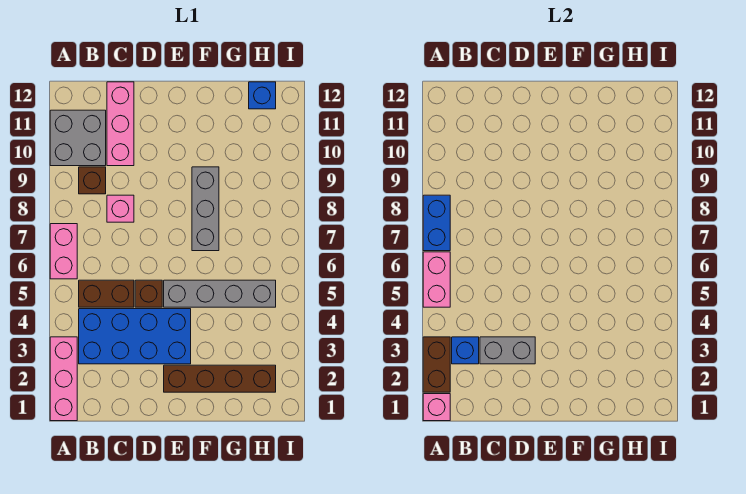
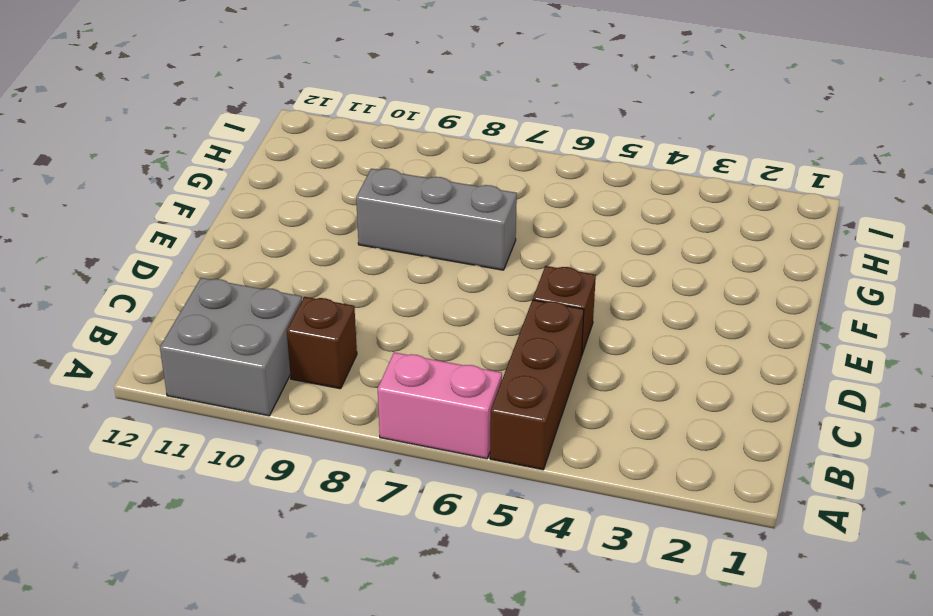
brown brick A5:C5 level 1 -> brown brick B5:C5 level 1
none -> pink brick A1:A3 level 1
none -> blue brick B3:E4 level 1
none -> pink brick C8 level 1

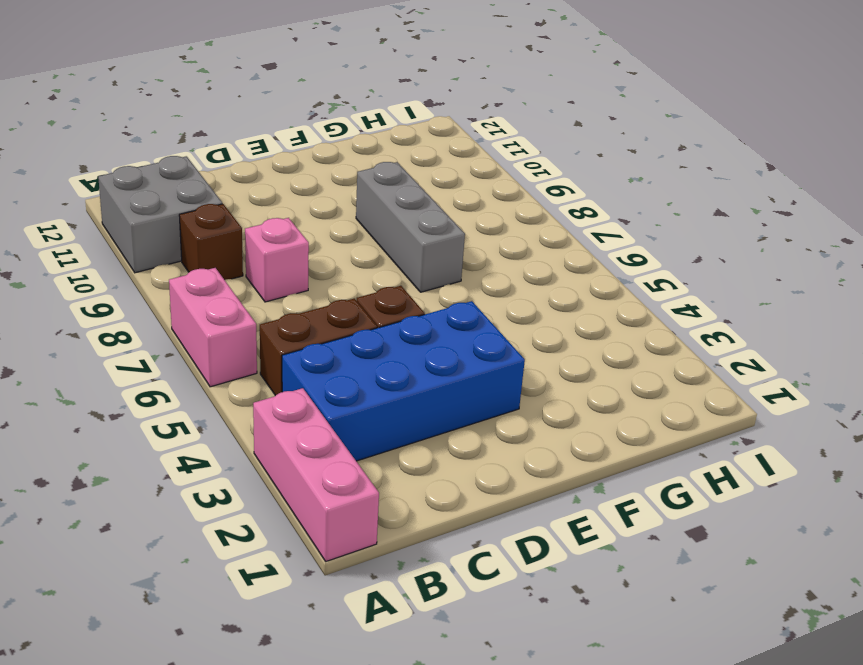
none -> pink brick C10:C12 level 1
none -> brown brick E2:H2 level 1
none -> grey brick E5:H5 level 1

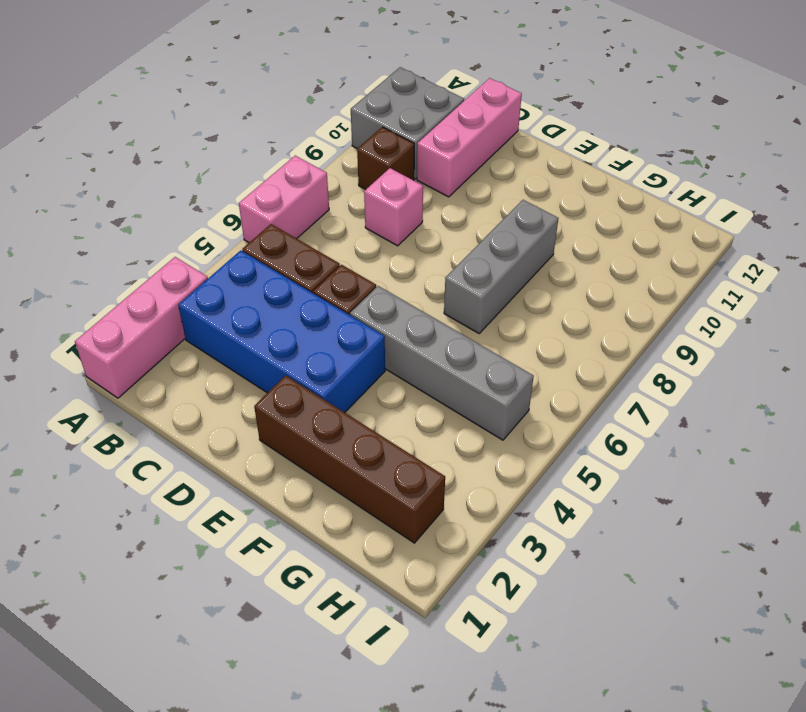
none -> blue brick H12 level 1
none -> pink brick A1 level 2
none -> brown brick A2:A3 level 2

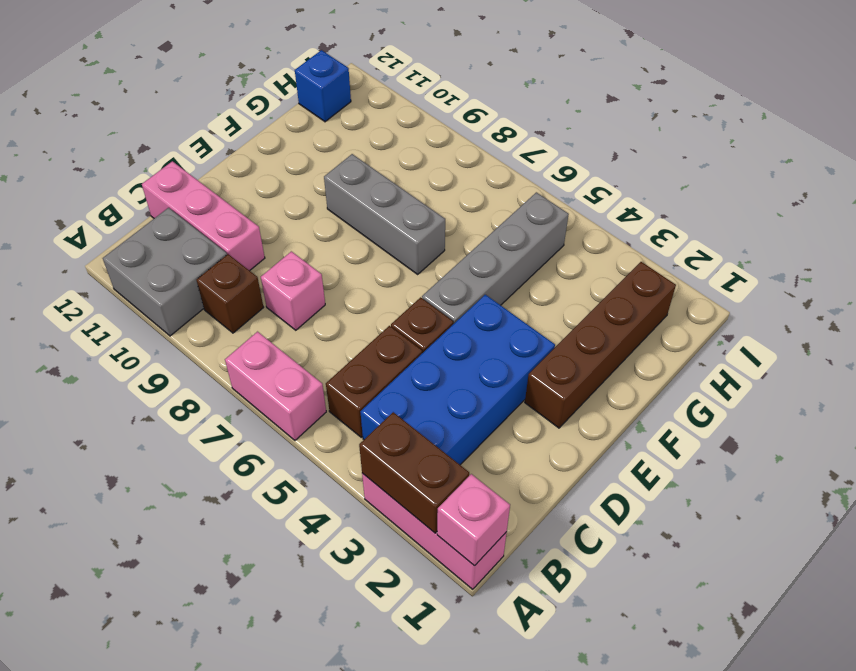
none -> pink brick A5:A6 level 2
none -> blue brick A7:A8 level 2
none -> blue brick B3 level 2

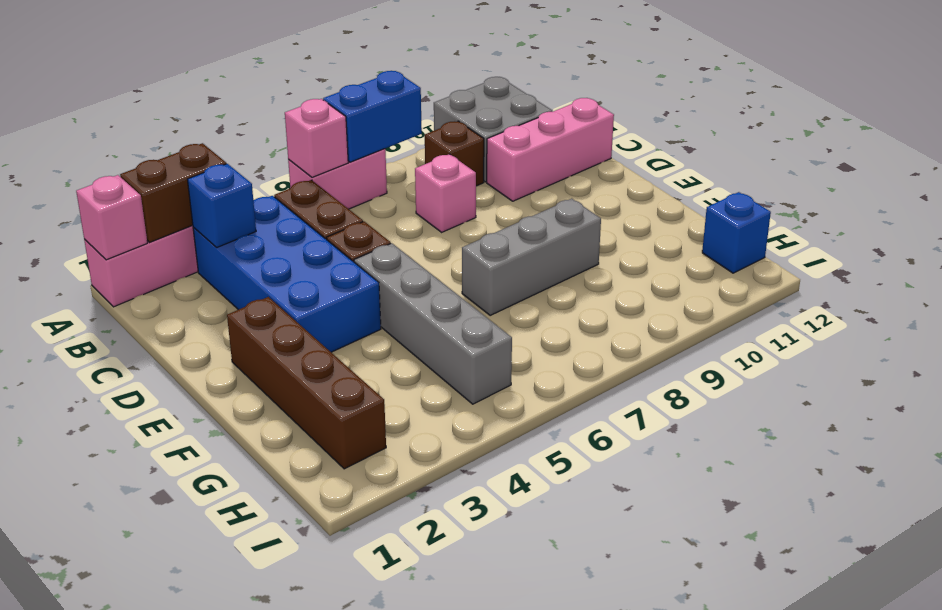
pink brick A6 level 2 -> pink brick A5:A6 level 2
none -> grey brick C3:D3 level 2

